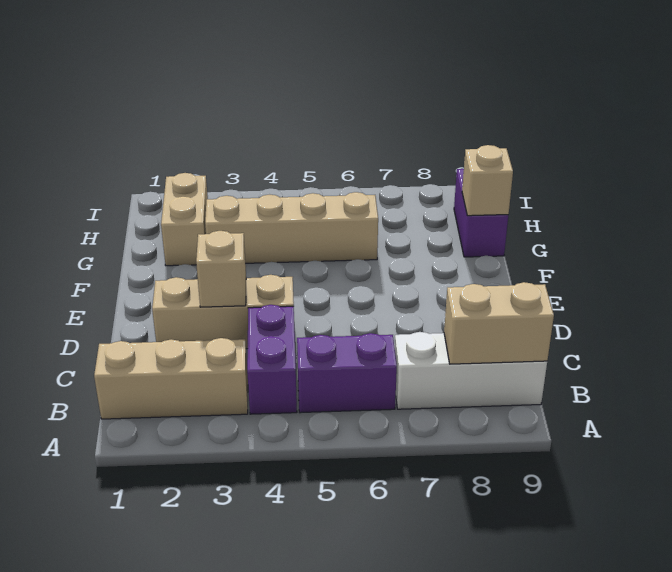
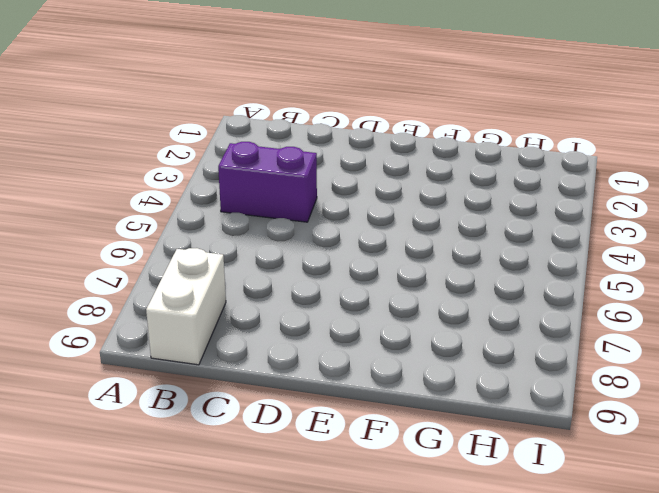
white brick B8:B9 level 1 -> white brick B7:B9 level 1
none -> tan brick B1:B3 level 1
none -> purple brick B5:B6 level 1

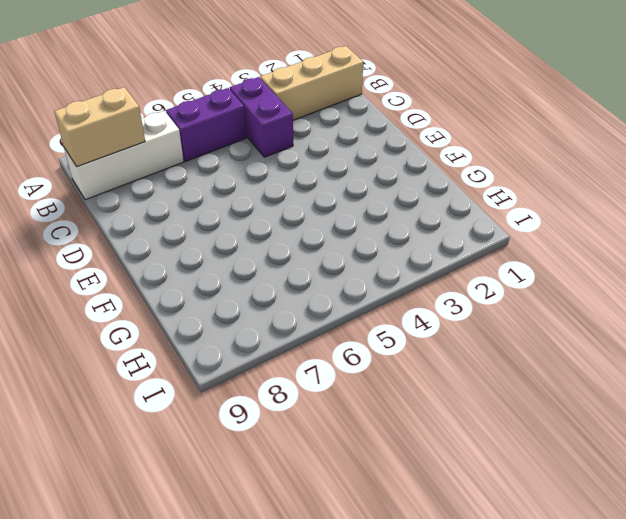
none -> tan brick D2:D4 level 1
none -> tan brick G2:H2 level 1

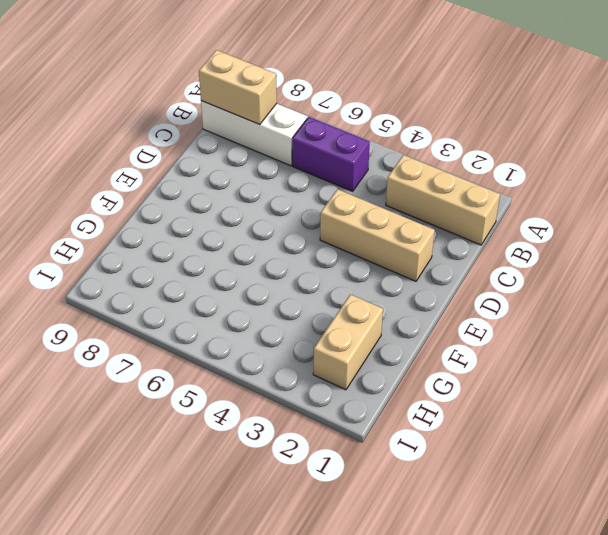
none -> purple brick B4:C4 level 1
none -> tan brick G3:G6 level 1

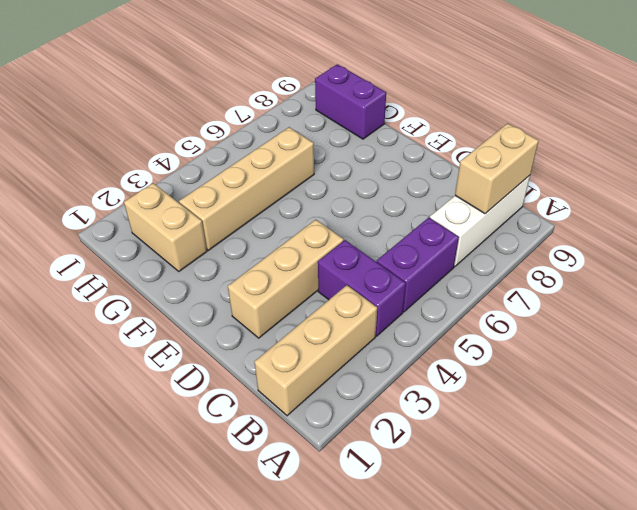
none -> tan brick D3 level 2
none -> tan brick G9 level 2

